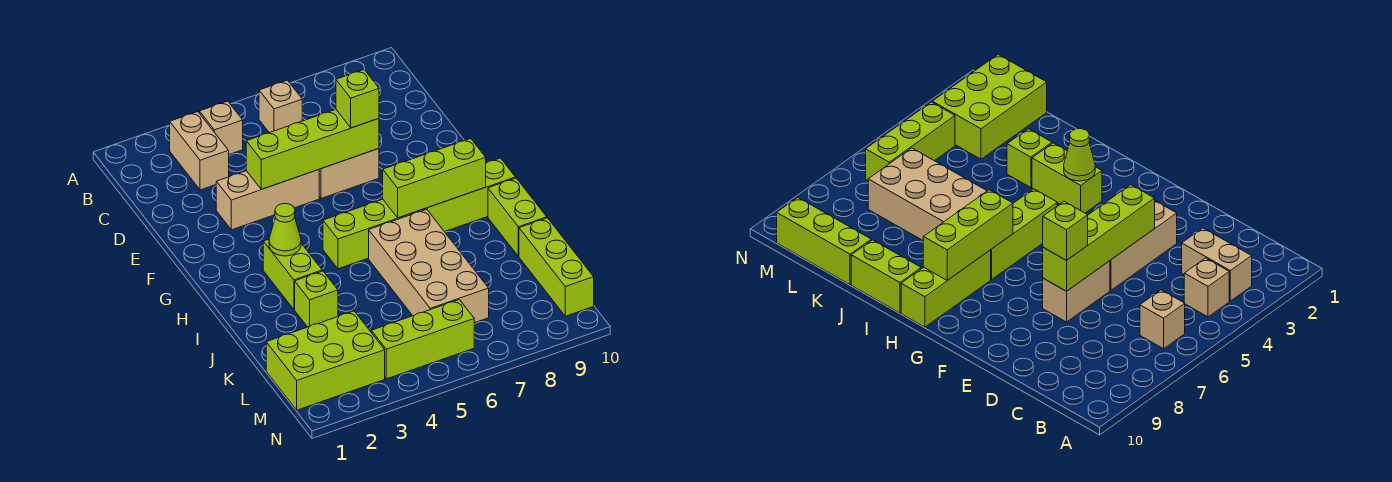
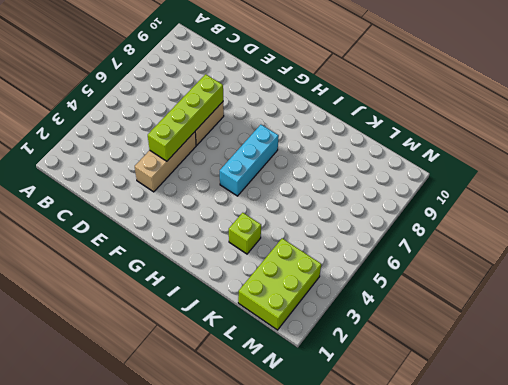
cyan brick H5:H7 level 1 -> lime brick H5:H7 level 1
none -> tan brick B3:C3 level 1
none -> tan brick B4 level 1
none -> tan brick B6 level 1

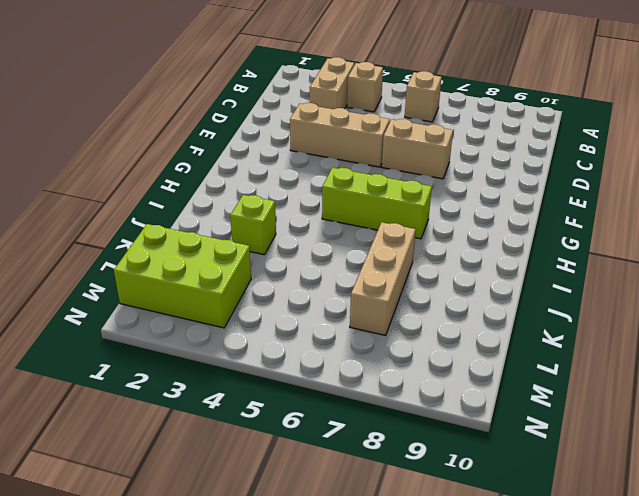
tan brick J7:L7 level 1 -> tan brick I6:L7 level 1
none -> lime brick H3:I3 level 1
none -> lime brick H8:H10 level 1
none -> lime brick I10:J10 level 1

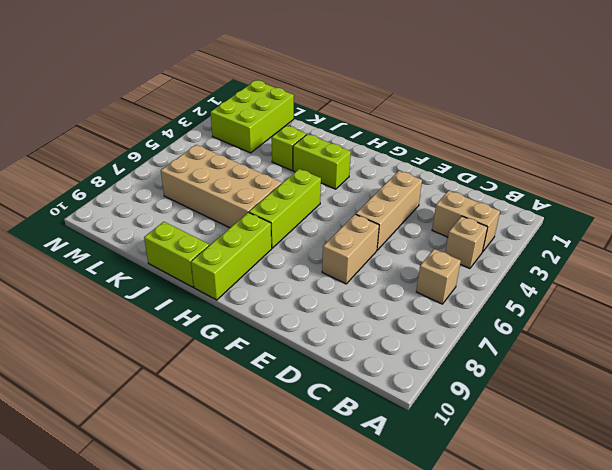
none -> lime brick K10:M10 level 1
none -> lime brick M4:M6 level 1
none -> lime brick E4:E7 level 2

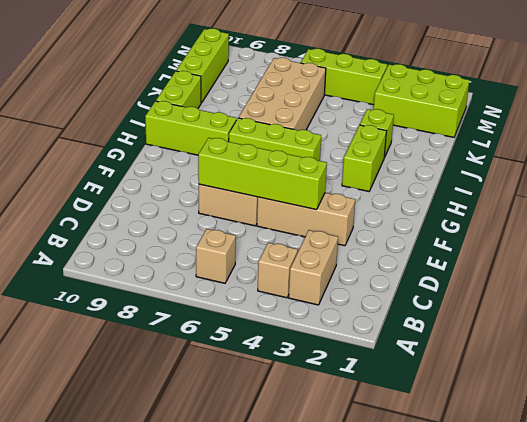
none -> lime cone H3 level 2
none -> lime brick H7:H9 level 2
none -> lime brick E7 level 3

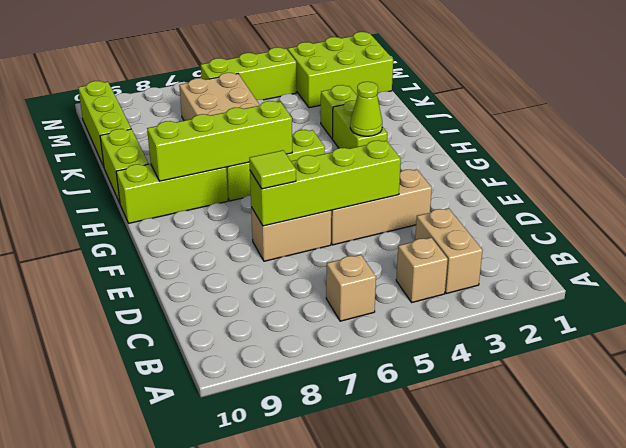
lime tile E7 level 3 -> lime brick E7 level 3
lime brick H6:H9 level 2 -> lime brick H7:H9 level 2

